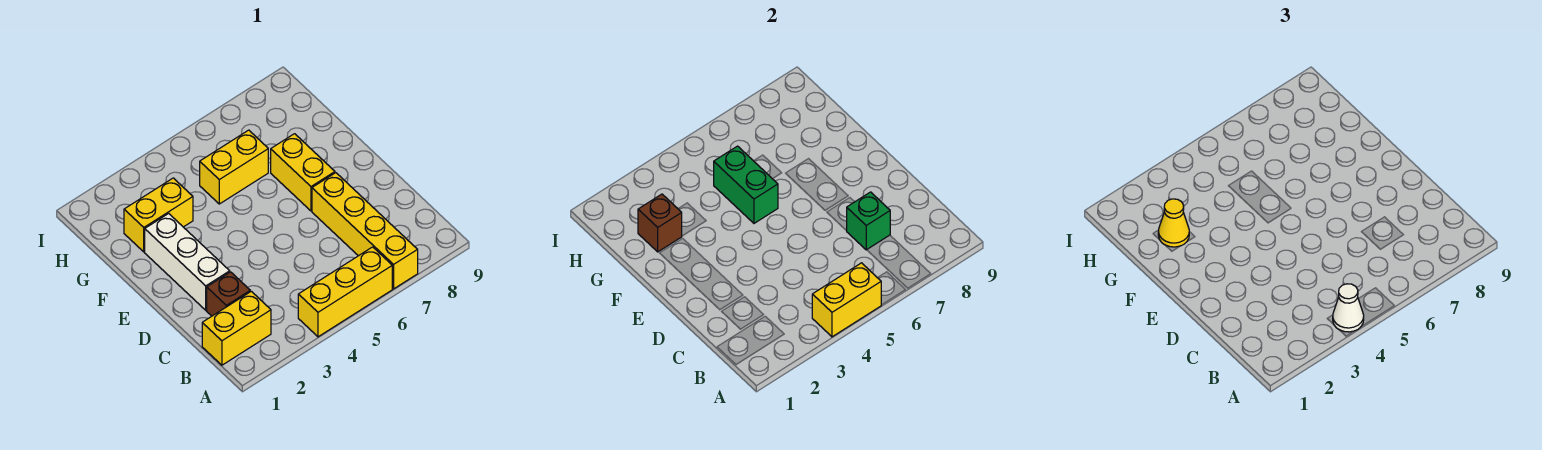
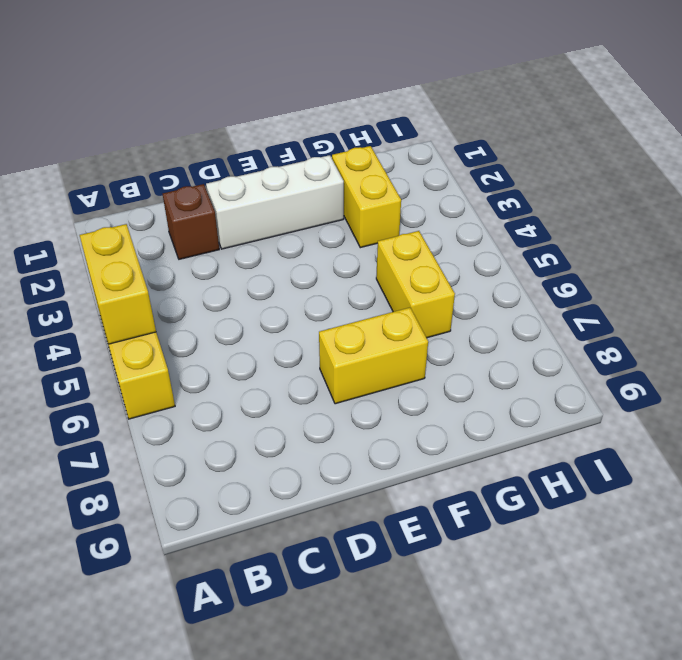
none -> yellow brick A7:D7 level 1
none -> yellow brick B1:B2 level 1
none -> green brick C7 level 2

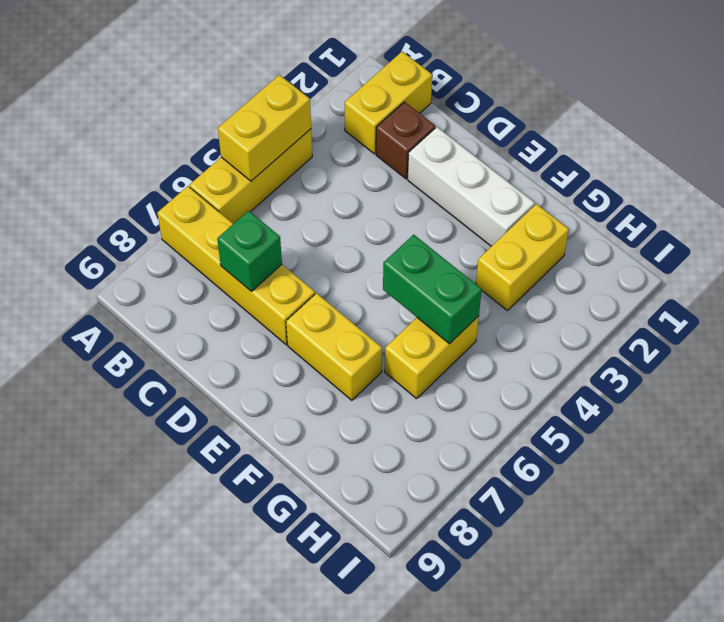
none -> brown brick G2 level 2
none -> white cone A4 level 3
none -> yellow cone G2 level 3

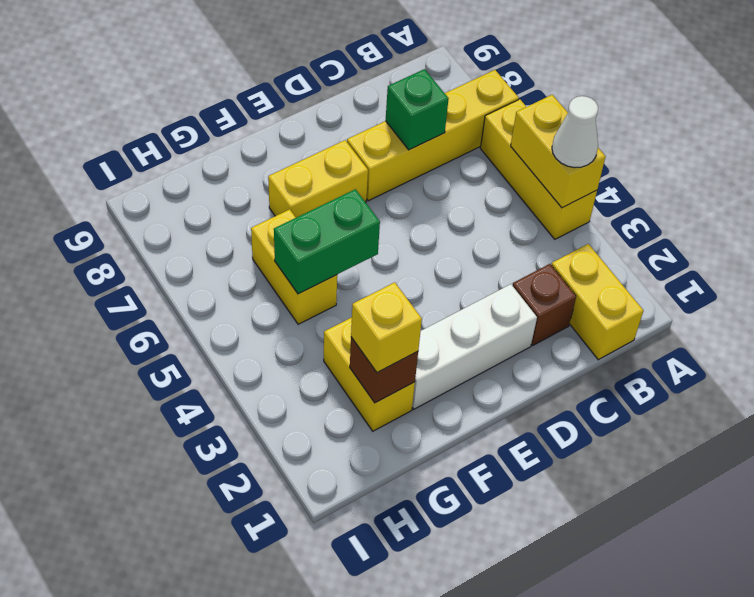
yellow brick G2 level 3 -> yellow cone G2 level 3

